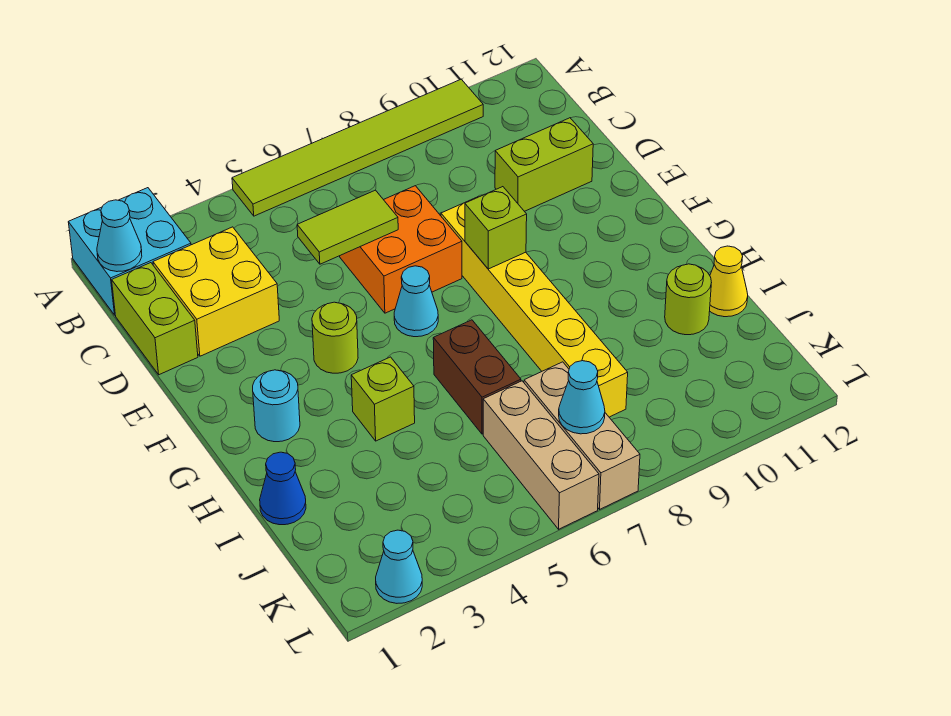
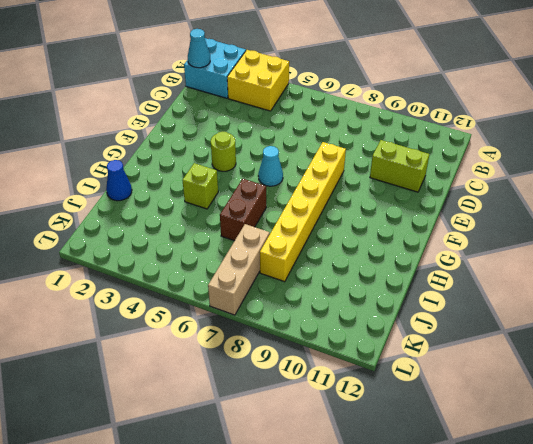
yellow brick A3:B4 level 1 -> yellow brick C2:D3 level 1
none -> lime tile A5:A10 level 1
none -> lime brick C1:D1 level 1
none -> orange brick D6:E7 level 1

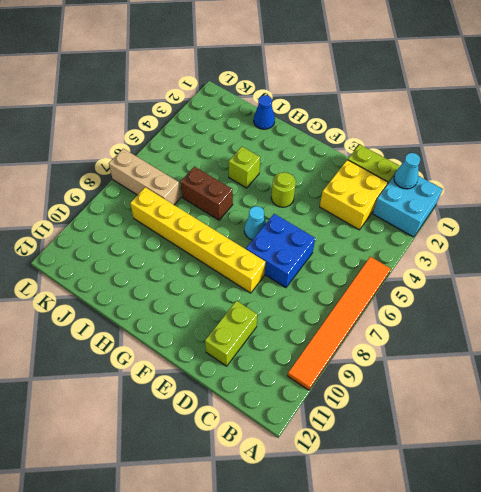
orange tile A5:A10 level 1 -> lime tile A5:A10 level 1
blue brick D6:E7 level 1 -> orange brick D6:E7 level 1
none -> cyan round brick G2 level 1
none -> lime round brick I11 level 1
none -> yellow cone I12 level 1

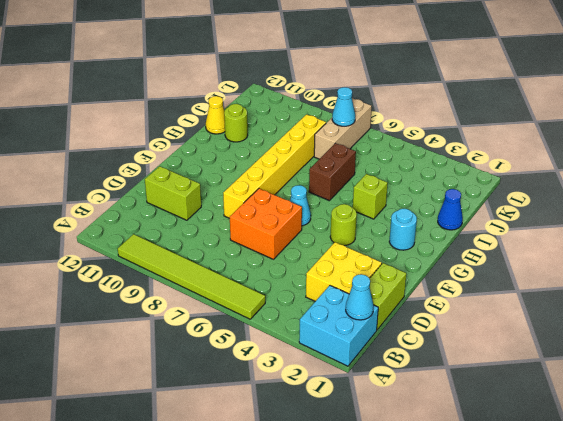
none -> tan brick J6:L6 level 1
none -> cyan cone L2 level 1
none -> lime tile D5:D6 level 2

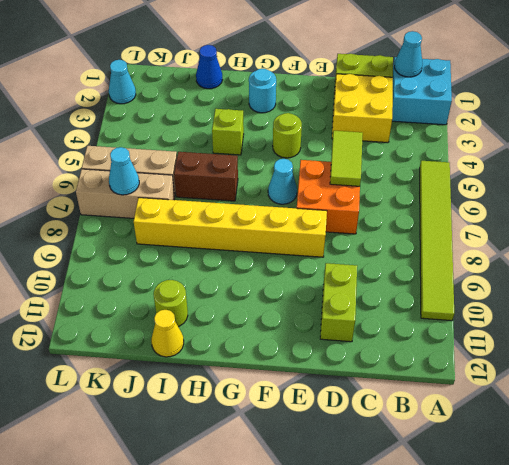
none -> lime brick F8 level 2

